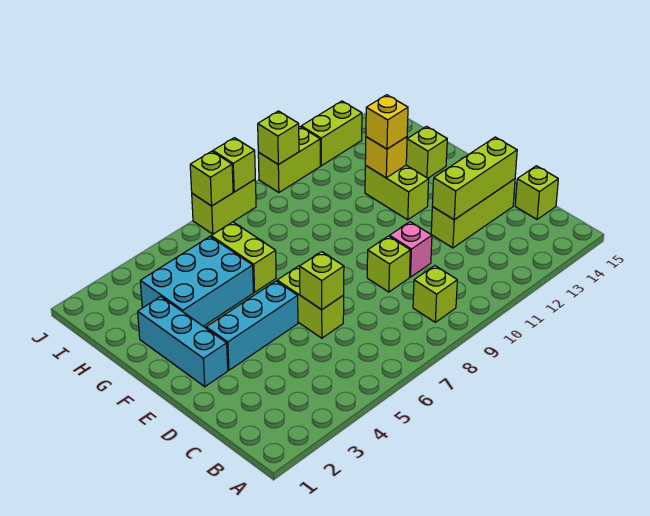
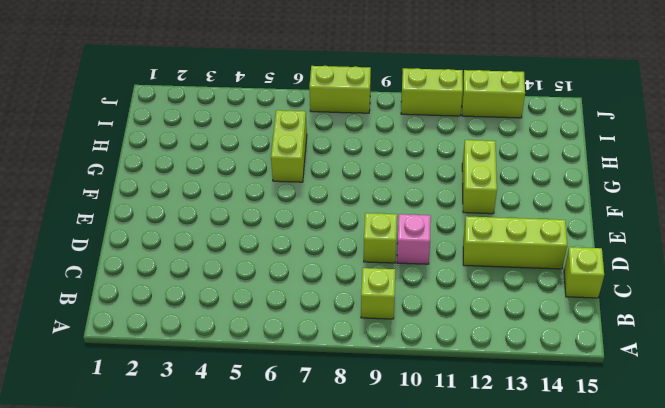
none -> lime brick D6:E6 level 1
none -> cyan brick E2:G2 level 1
none -> cyan brick E3:E5 level 1

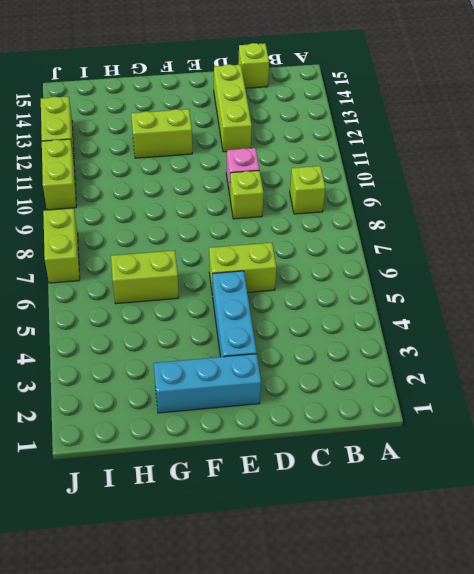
none -> cyan brick G3:H5 level 1
none -> lime brick G14 level 1
none -> lime brick D6 level 2

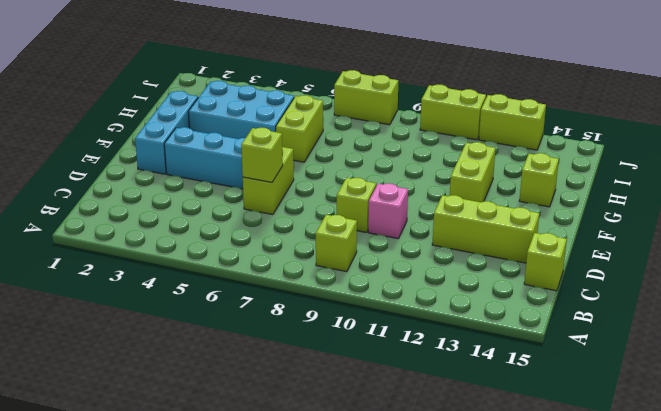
none -> lime brick D12:D14 level 2
none -> yellow brick G12 level 2
none -> lime brick J7 level 2

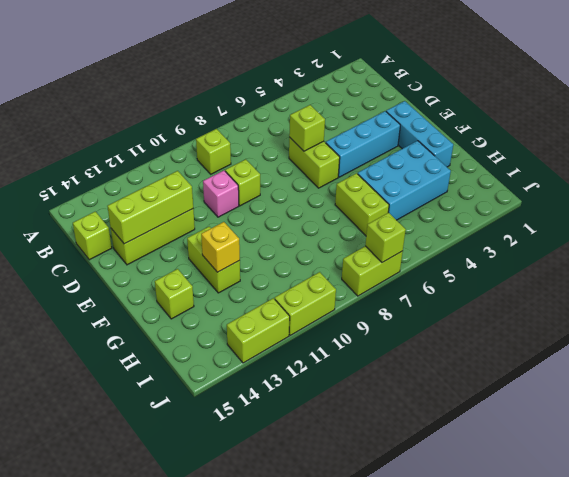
none -> lime brick J8 level 2
none -> lime brick J10 level 2
none -> yellow brick G12 level 3

